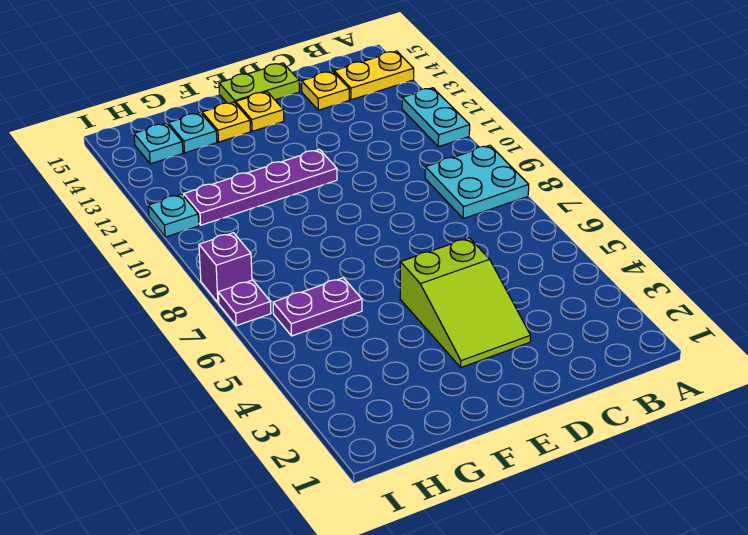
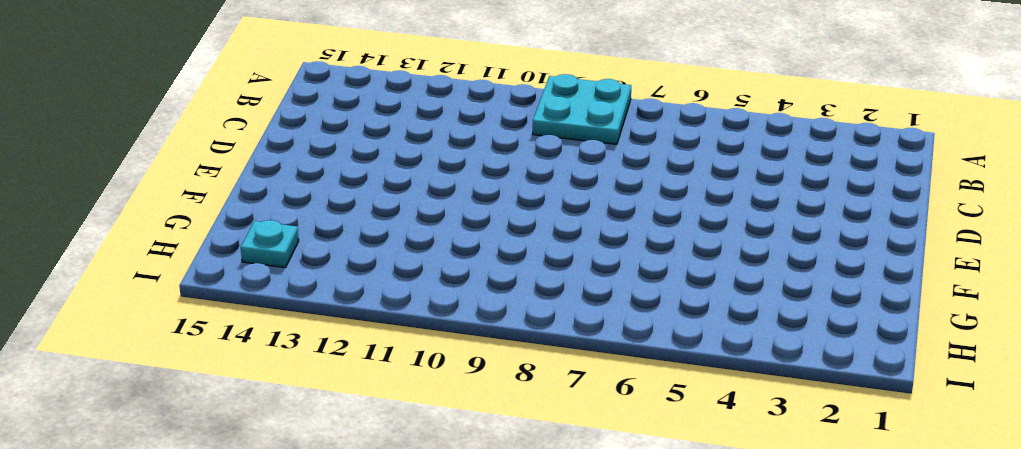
none -> cyan plate A11:A12 level 1
none -> yellow plate A14:B14 level 1
none -> yellow plate C14 level 1

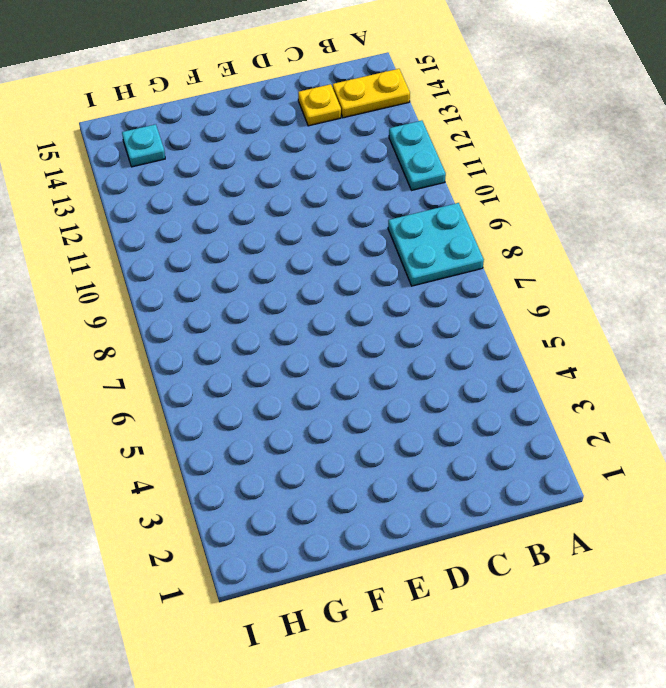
none -> lime slope D3:E5 level 1 top 5
none -> lime plate D15:E15 level 1
none -> purple plate E11:H11 level 1

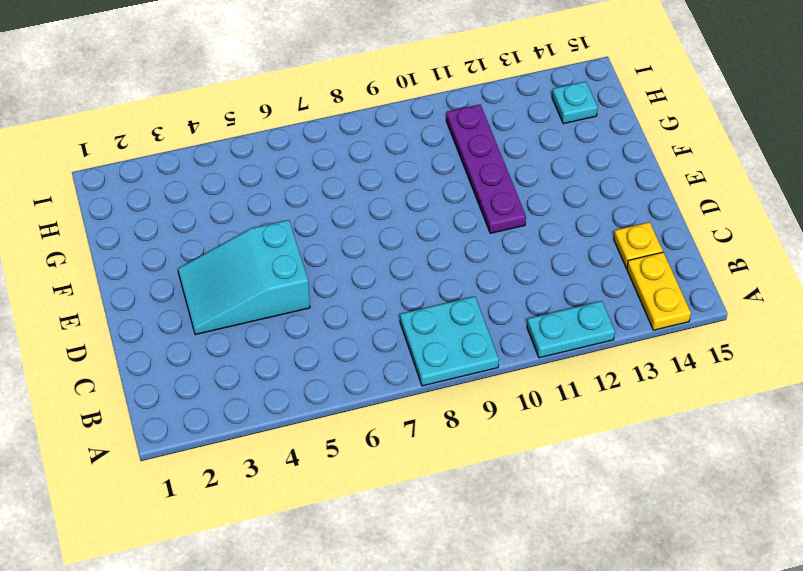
cyan slope D3:E5 level 1 top 5 -> lime slope D3:E5 level 1 top 5
none -> lime plate D15:E15 level 1
none -> yellow plate E14 level 1
none -> yellow plate F14 level 1

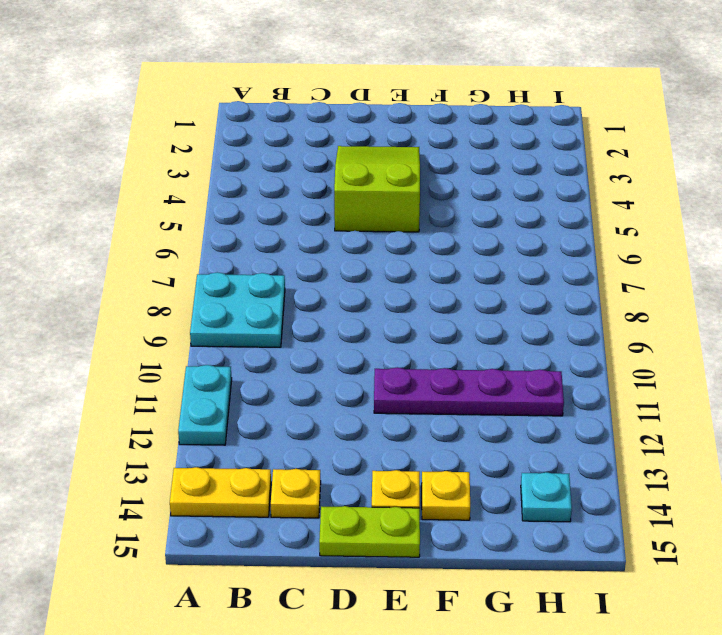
none -> purple plate G6:H6 level 1
none -> cyan plate G14 level 1
none -> purple plate I7 level 1

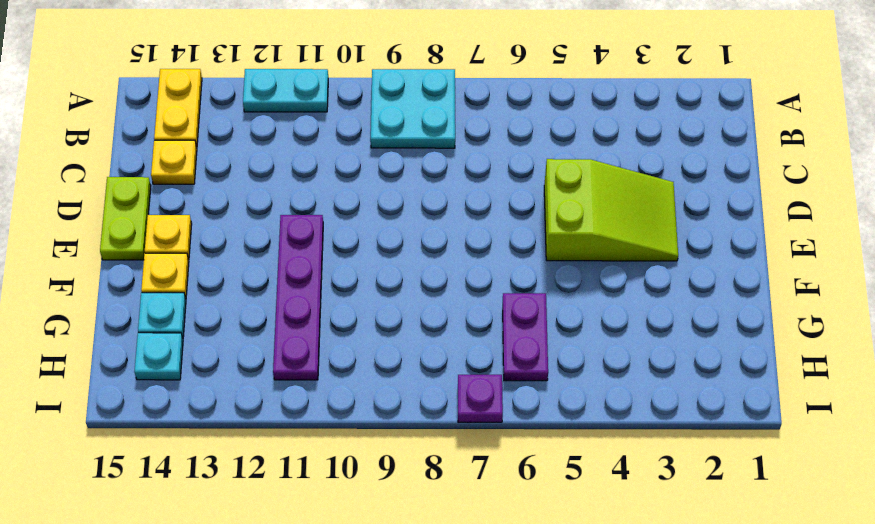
none -> purple brick I8 level 1
none -> cyan plate I11 level 1

